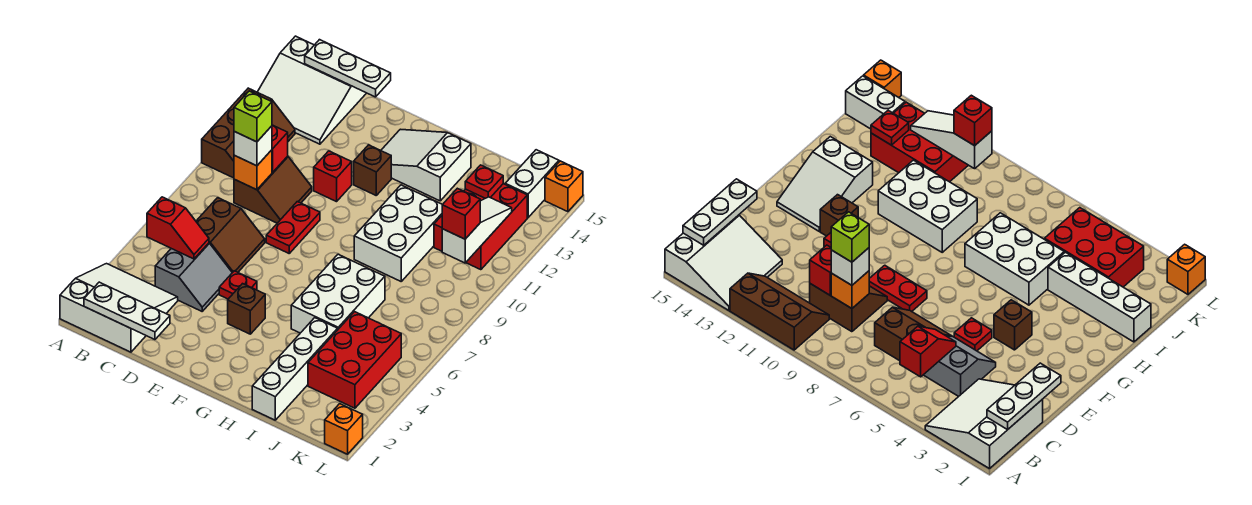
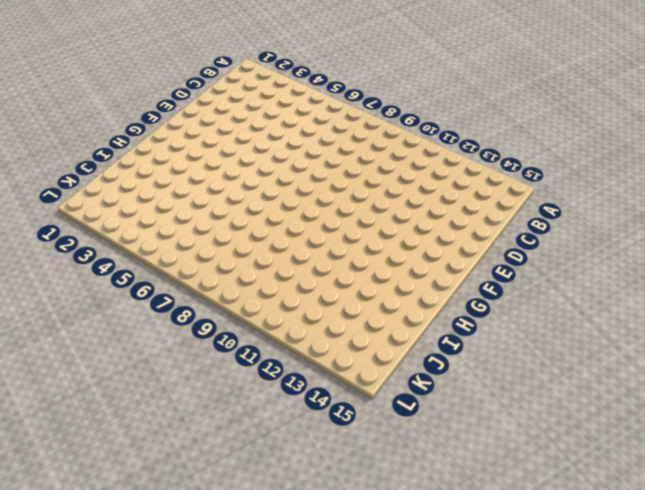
none -> white slope A1:C3 level 1 top 1
none -> brown slope A10:B12 level 1 top A
none -> white slope A13:C15 level 1 top 15
none -> grey slope C4:D5 level 1 top C

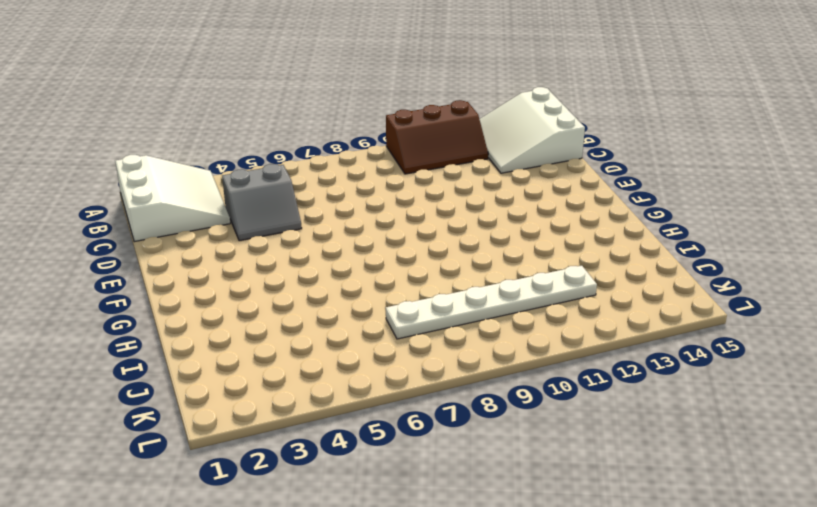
white plate J7:J12 level 1 -> red brick J11:K13 level 1
none -> brown slope C6:D7 level 1 top C
none -> brown slope C9:D10 level 1 top C
none -> red plate E5 level 1
none -> red plate E8:E9 level 1

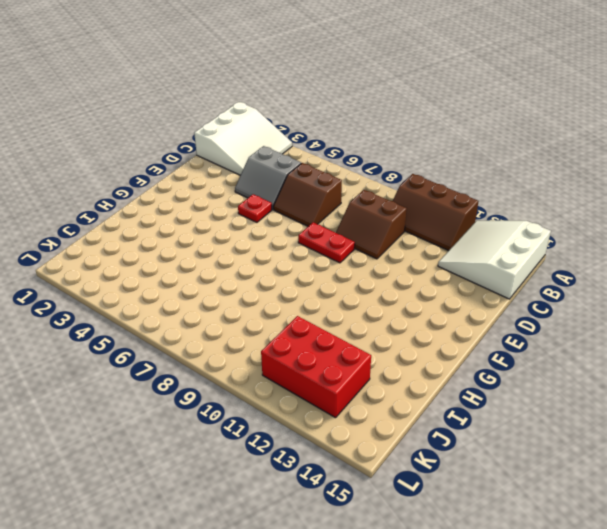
none -> red brick E11 level 1
none -> brown brick F4 level 1
none -> brown brick F12 level 1
none -> white slope F13:H14 level 1 top H

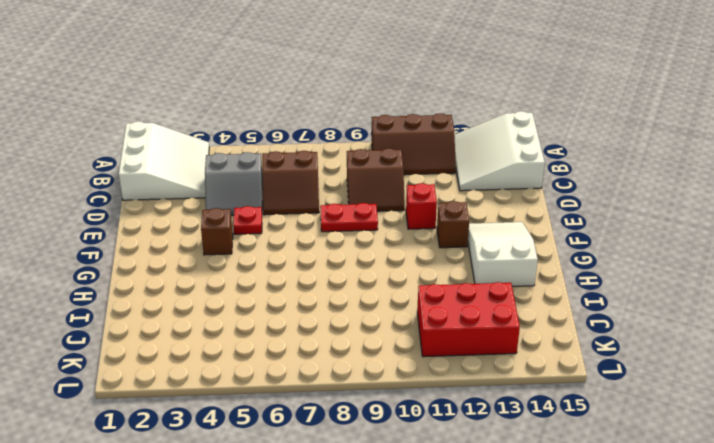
none -> white brick H5:I7 level 1
none -> white brick H9:I11 level 1
none -> white brick I1:I4 level 1
none -> red brick J3:K5 level 1

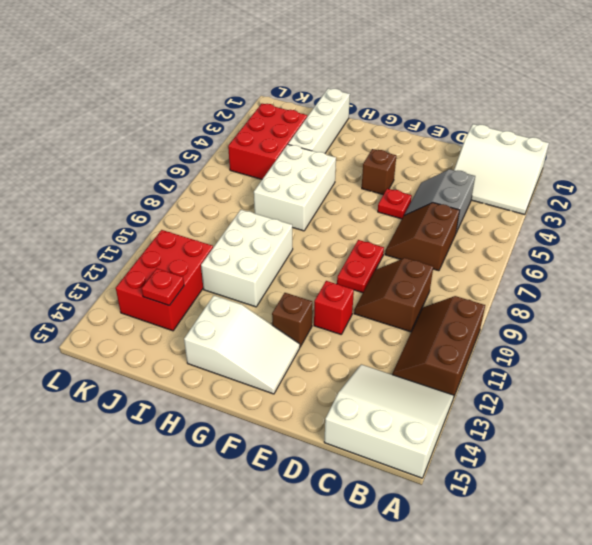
none -> white brick K14:K15 level 1
none -> orange brick L1 level 1
none -> orange brick L15 level 1
none -> white plate B1:D1 level 2

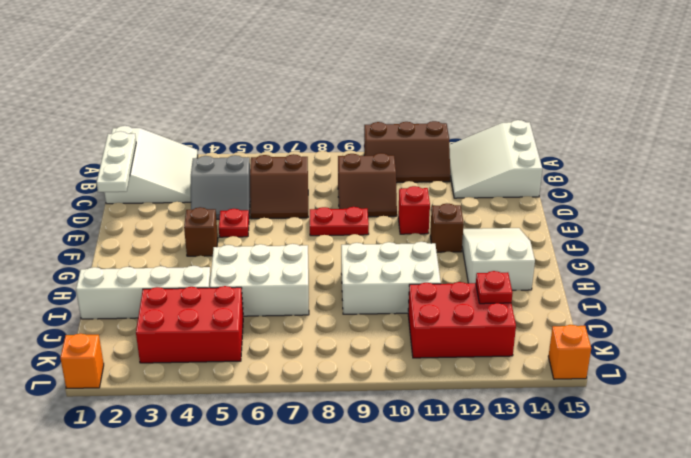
none -> white brick K14:K15 level 1
none -> red slope B5:C5 level 2 top B
none -> white plate B15:D15 level 2
none -> orange brick C9 level 2

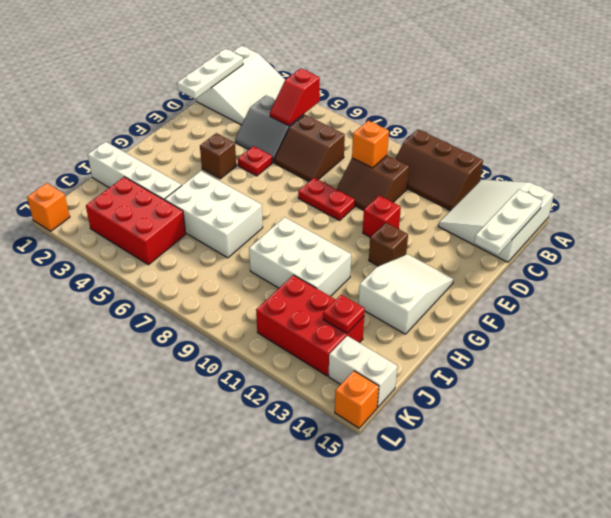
none -> red brick C10 level 2
none -> white slope K10:K12 level 2 top 10
none -> white brick C9 level 3
none -> red brick K10 level 3

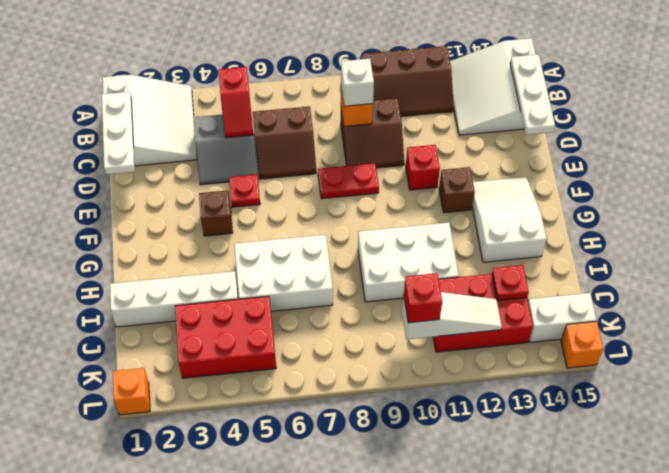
none -> red brick C10 level 2
none -> lime brick C9 level 4

